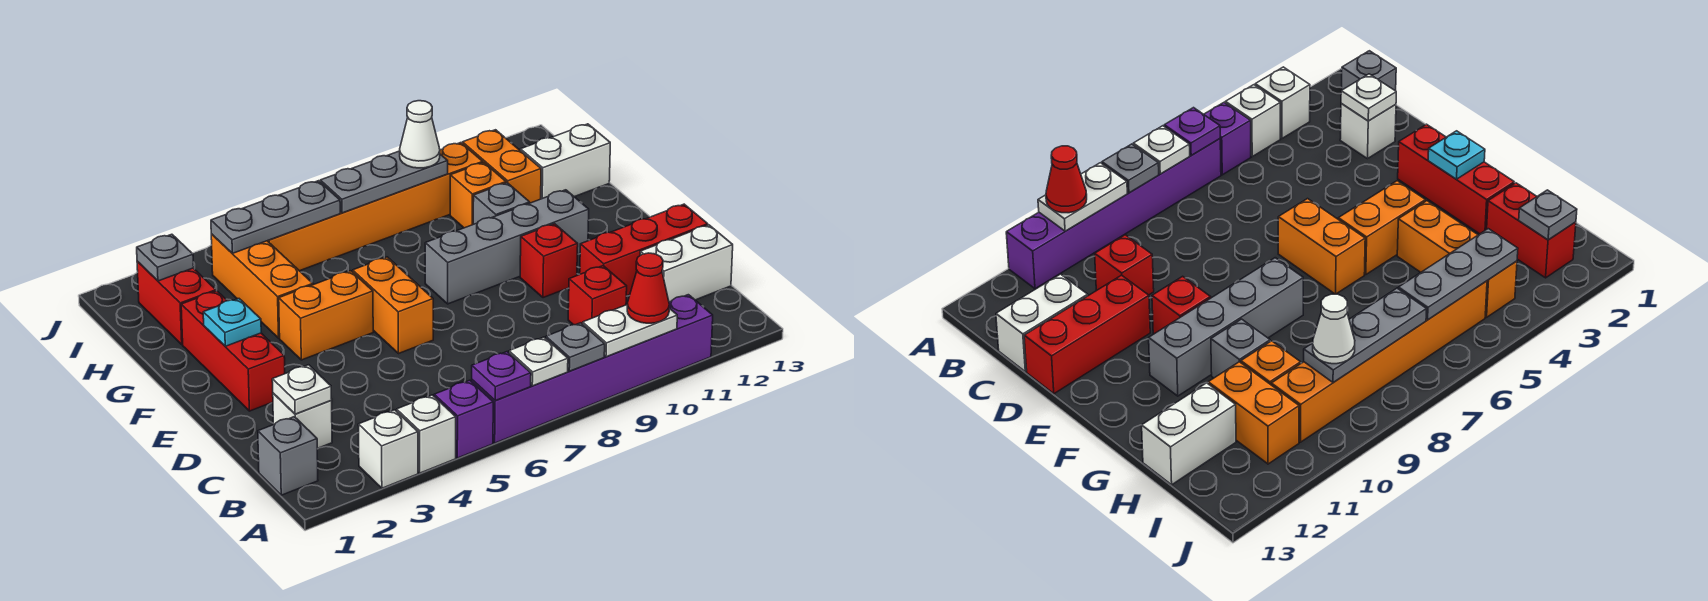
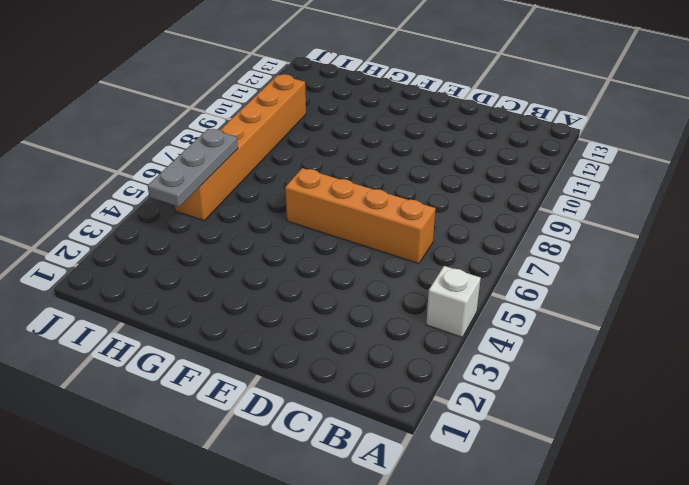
orange brick C6:F6 level 1 -> orange brick E6:F6 level 1
none -> white brick A3 level 1
none -> purple brick A5 level 1
none -> purple brick A6:A11 level 1
none -> grey brick B1 level 1

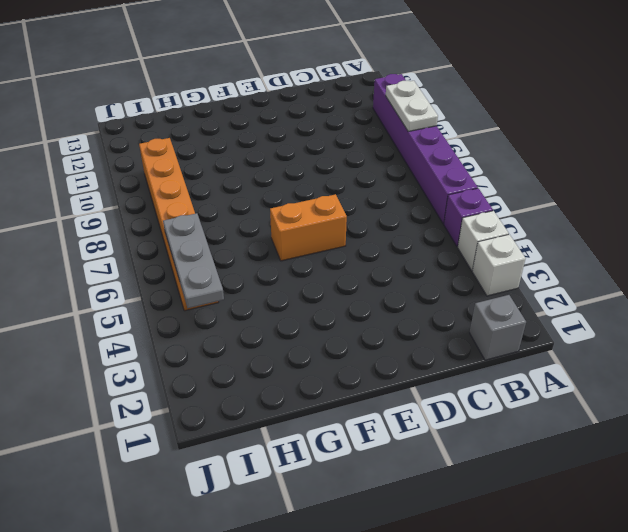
none -> white brick C2 level 1
none -> red brick C10 level 1
none -> white brick C12:C13 level 1
none -> red brick D11:D13 level 1

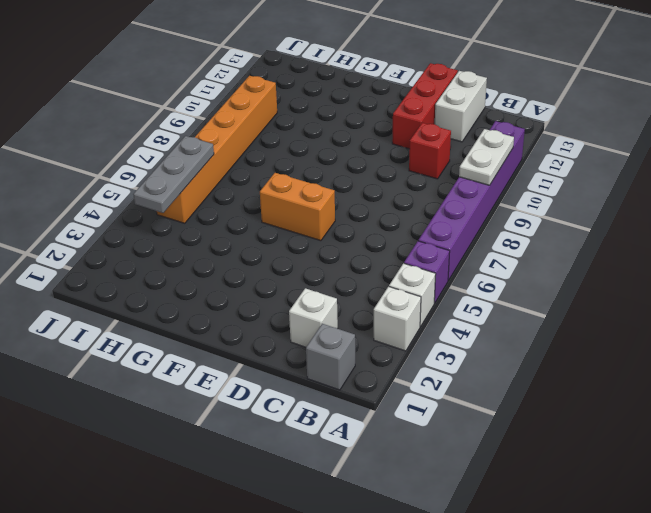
none -> red brick E2:G2 level 1
none -> red brick E10 level 1
none -> orange brick F4:F5 level 1
none -> grey brick F8:F11 level 1

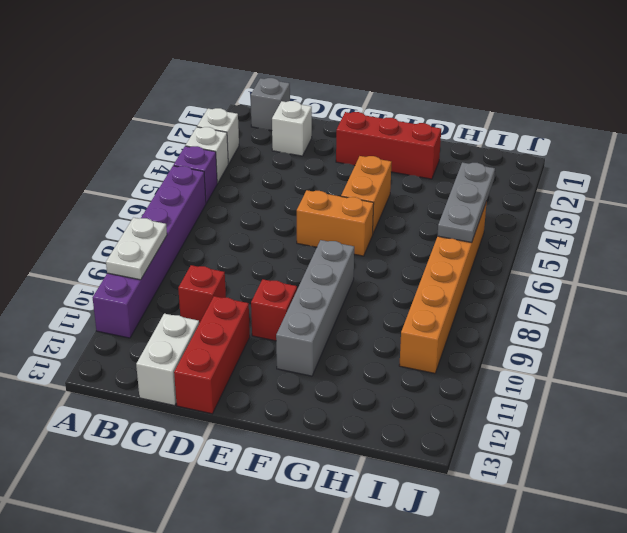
none -> orange brick G4:I4 level 1
none -> grey brick G10 level 1
none -> red brick H2:I2 level 1
none -> orange brick H10 level 1

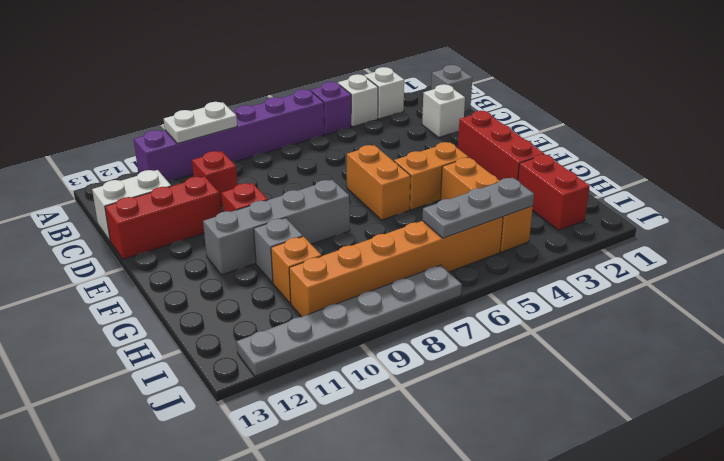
grey plate J7:J12 level 1 -> none
none -> orange brick H11:I11 level 1
none -> white brick H12:H13 level 1
none -> purple plate A6 level 2
none -> white plate A7 level 2

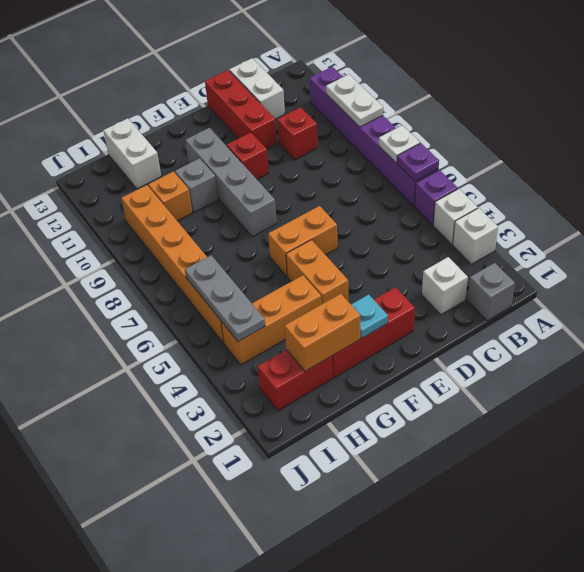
orange brick G2:H2 level 2 -> orange brick H11:I11 level 1
none -> grey plate A8 level 2
none -> white plate C2 level 2
none -> grey plate I2 level 2
none -> grey plate I7:I9 level 2

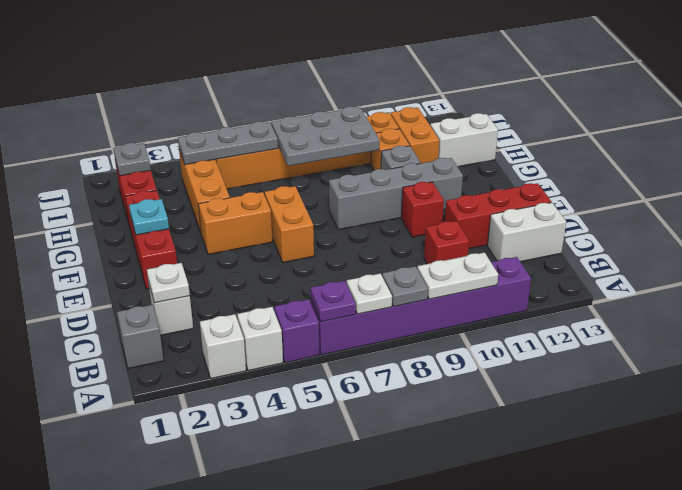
grey plate H7:I9 level 2 -> grey plate I7:I9 level 2
none -> red cone A10 level 3
none -> white cone I9 level 3

